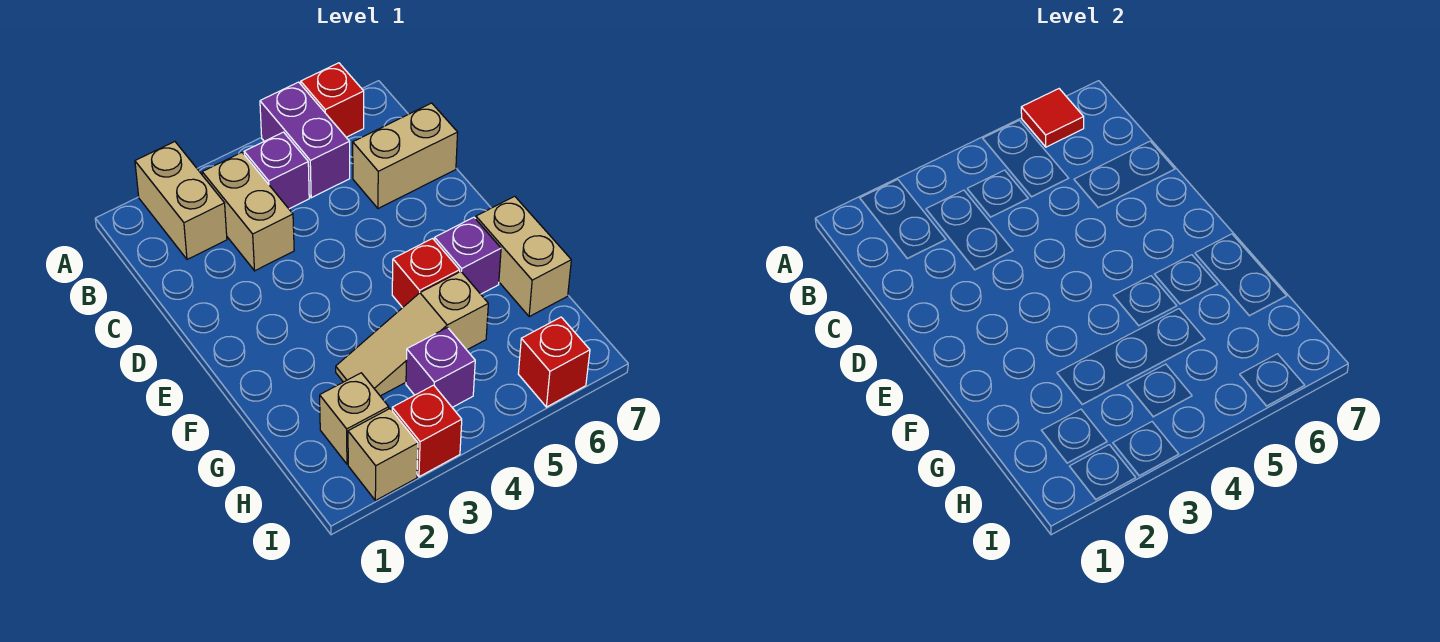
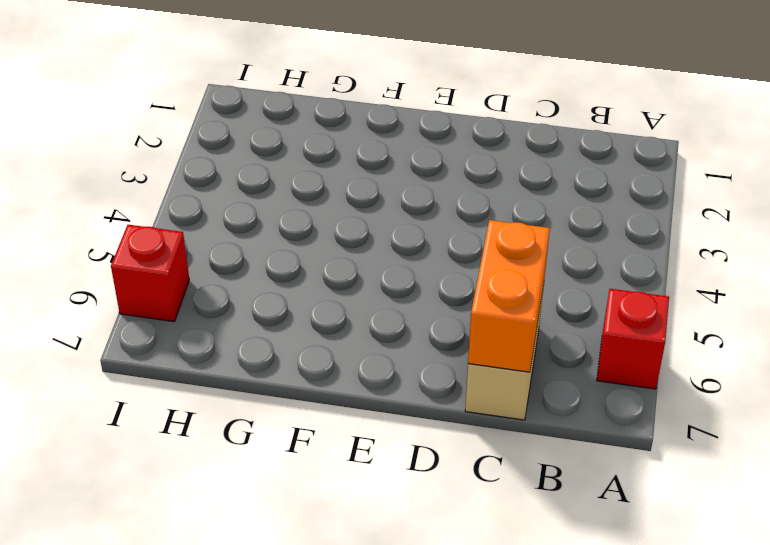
orange brick C6:C7 level 2 -> none
none -> tan brick A2:B2 level 1
none -> purple brick A5:B5 level 1
none -> tan brick B3:C3 level 1

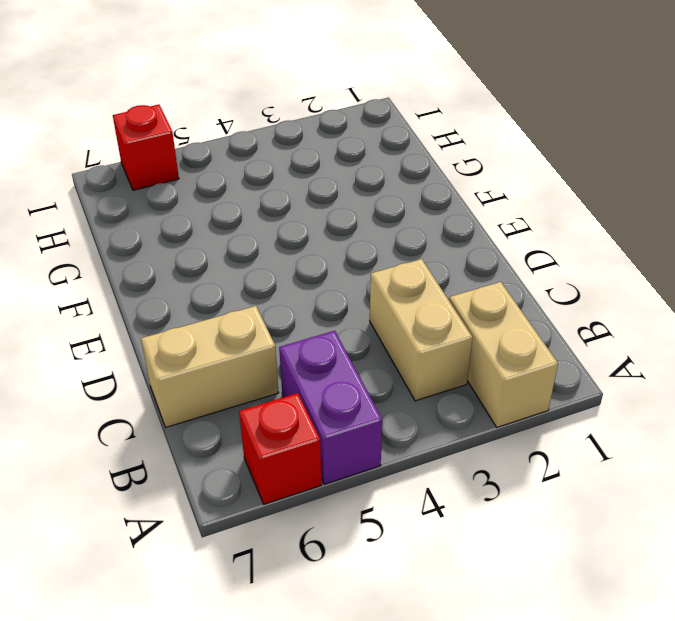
none -> purple brick B4 level 1
none -> red brick F5 level 1
none -> purple brick F6 level 1

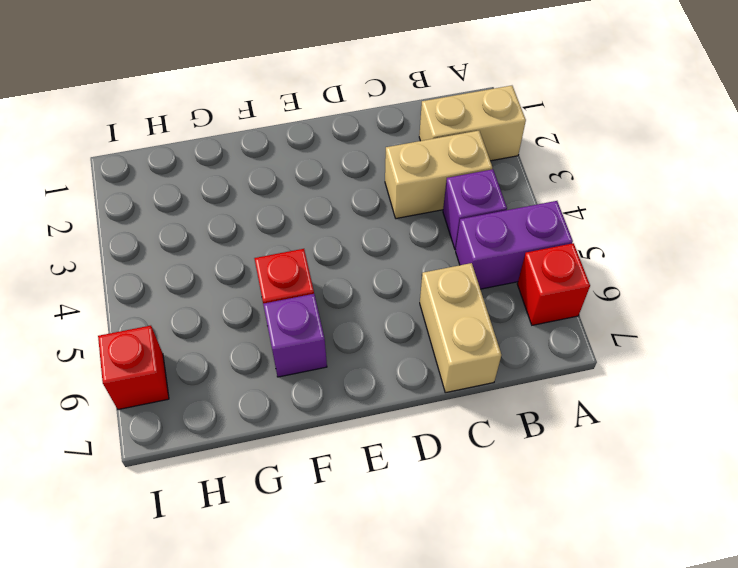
none -> tan brick F7:G7 level 1
none -> tan slope G3:G5 level 1 top 5
none -> tan brick H2 level 1

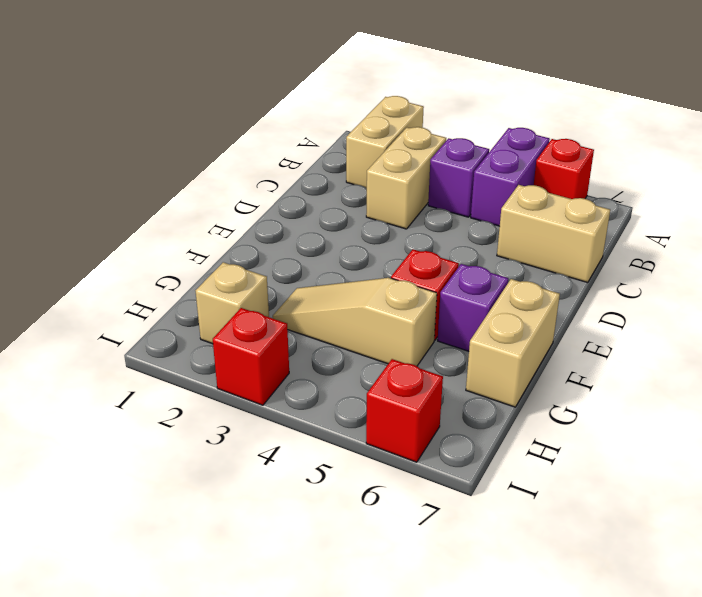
none -> purple brick H4 level 1
none -> tan brick I2 level 1
none -> red tile A6 level 2

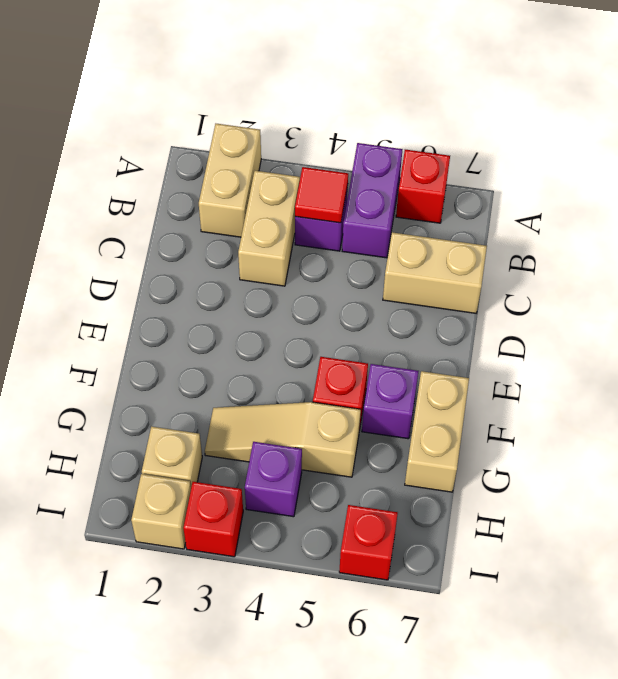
red tile B4 level 2 -> red tile A6 level 2

